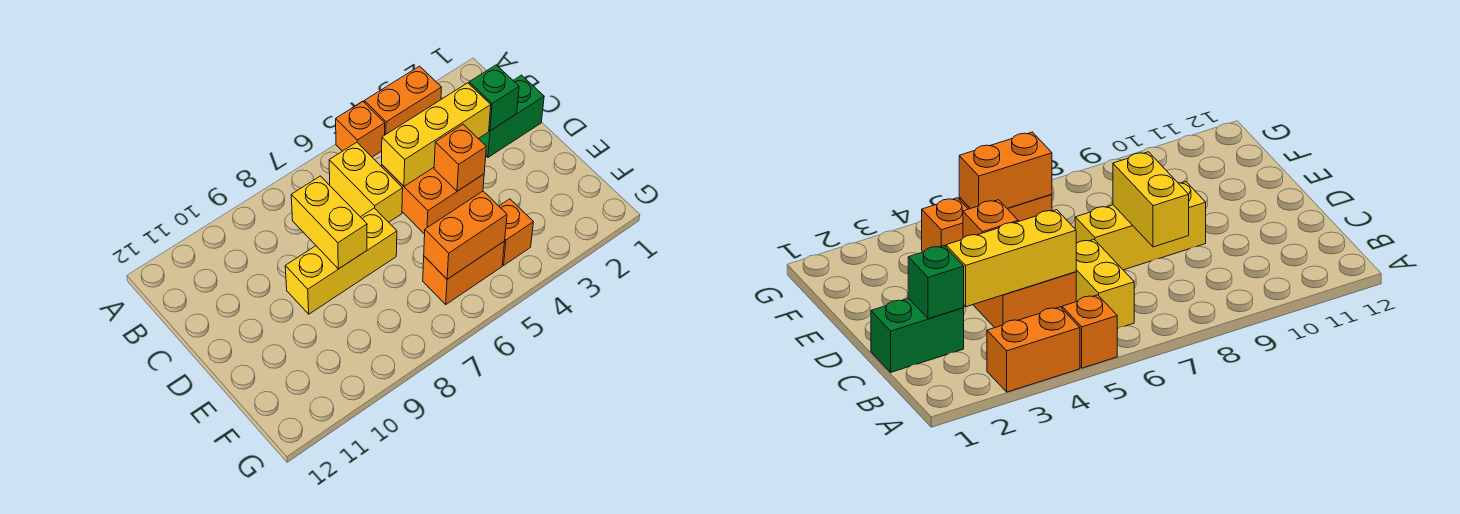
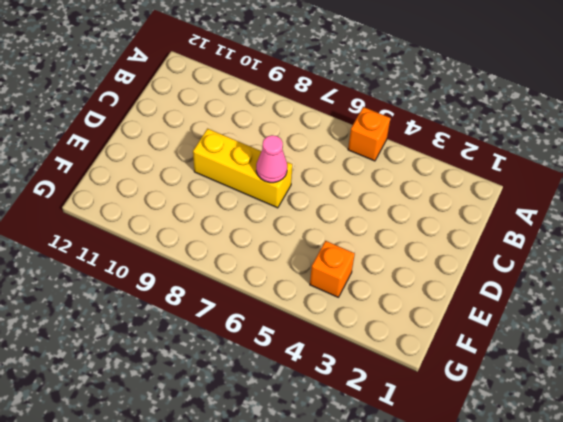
pink cone D7 level 2 -> none
none -> orange brick A3:A4 level 1
none -> yellow brick B6:C6 level 1
none -> green brick C1:C2 level 1

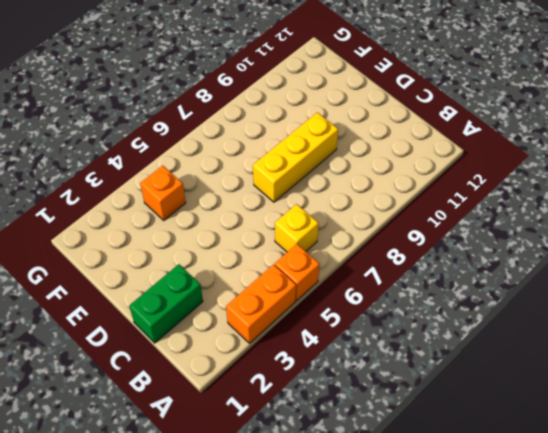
yellow brick B6 level 1 -> yellow brick B6:C6 level 1
none -> orange brick C4:D5 level 1
none -> orange brick F5:F6 level 1
none -> green brick C2 level 2

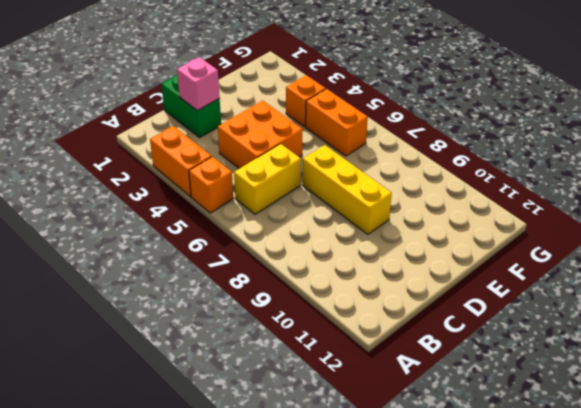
pink brick C2 level 2 -> green brick C2 level 2
none -> yellow brick C3:C5 level 2
none -> yellow brick C8:D8 level 2
none -> orange brick D4 level 2

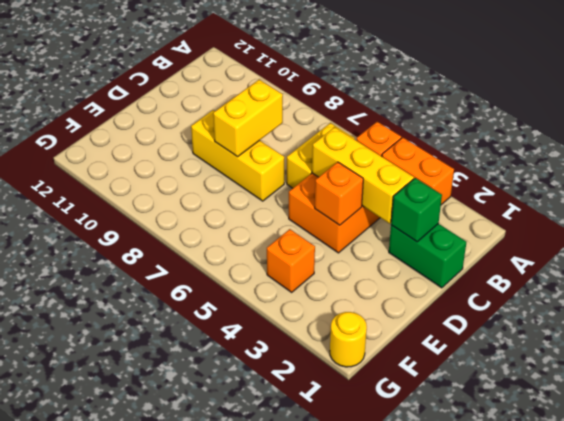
yellow round brick G1 level 1 -> none
none -> orange brick F5:F6 level 1
none -> orange brick F5:F6 level 2

